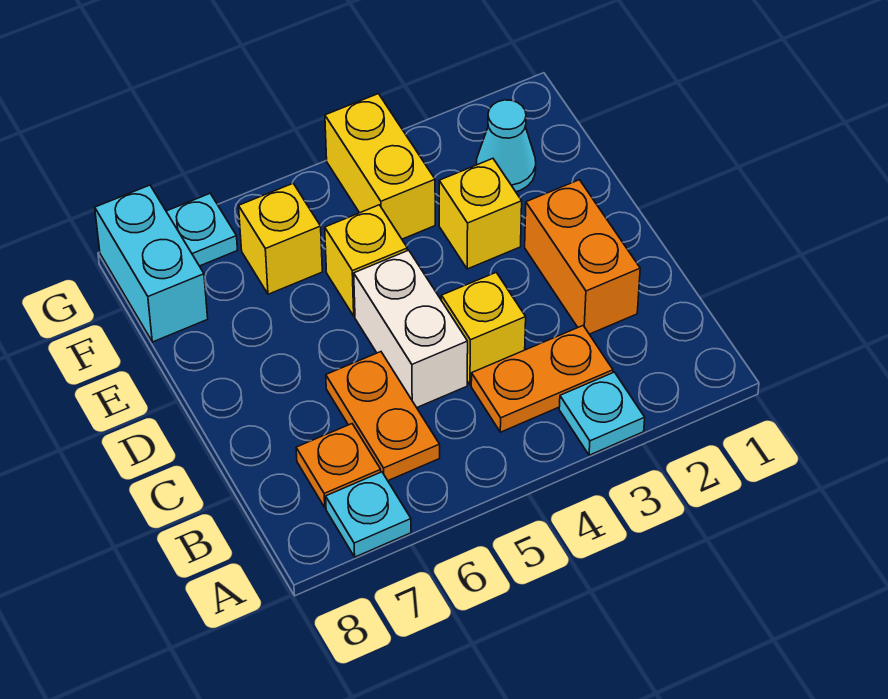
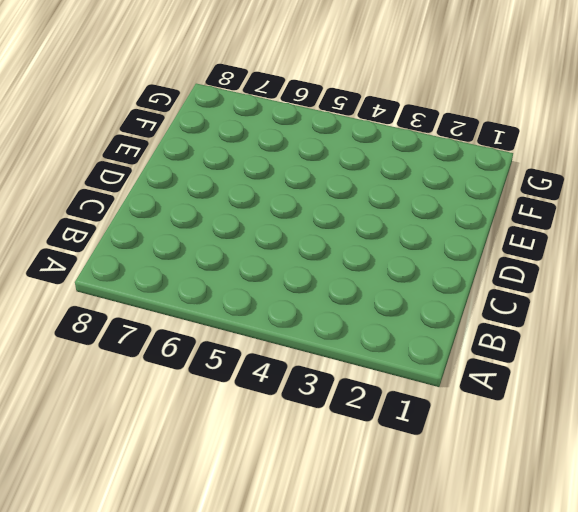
none -> cyan plate A3 level 1
none -> cyan plate A7 level 1
none -> orange plate B3:B4 level 1

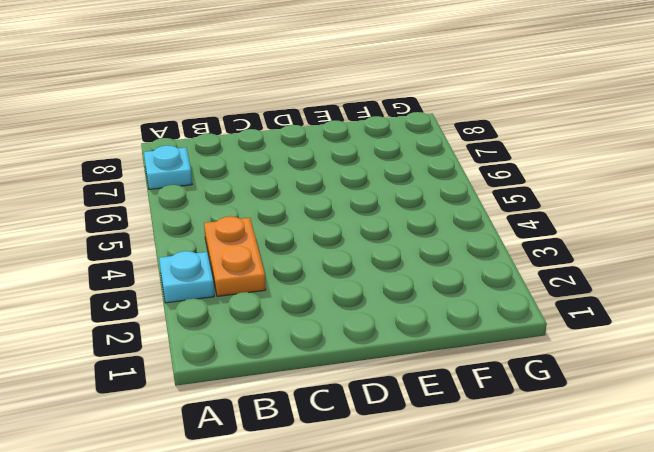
none -> orange plate B6:C6 level 1
none -> orange plate B7 level 1
none -> orange brick C2:D2 level 1

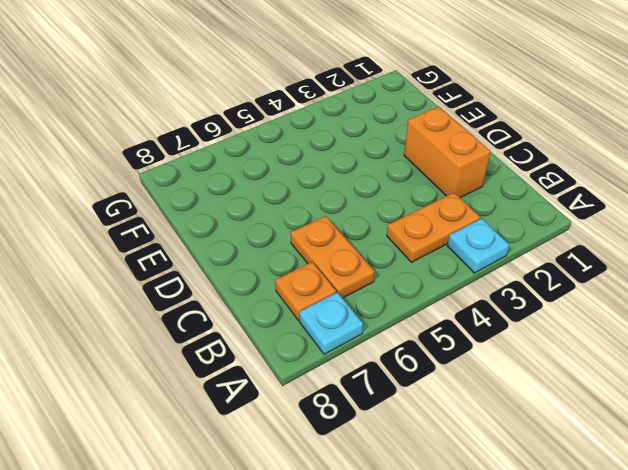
none -> yellow brick C4 level 1
none -> white brick C5:D5 level 1
none -> yellow brick E3 level 1

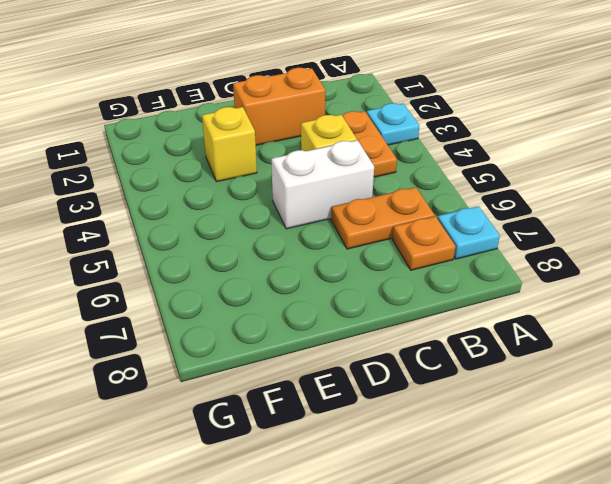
none -> yellow brick E5 level 1
none -> cyan cone F2 level 1
none -> yellow brick F4:G4 level 1

